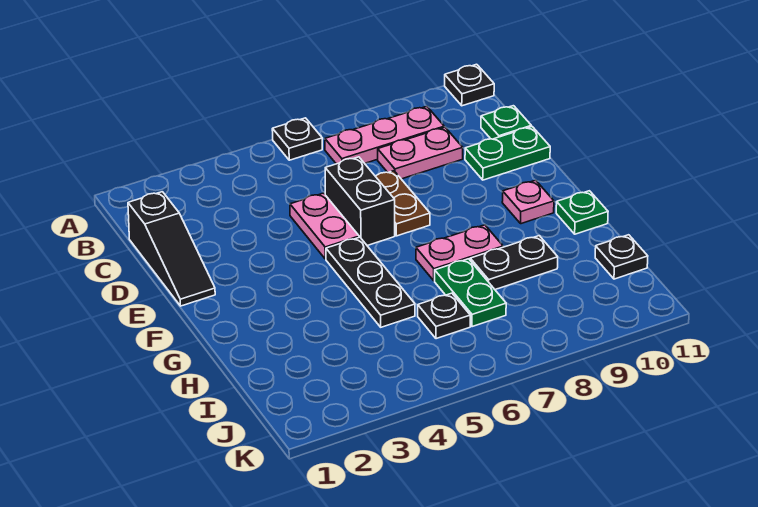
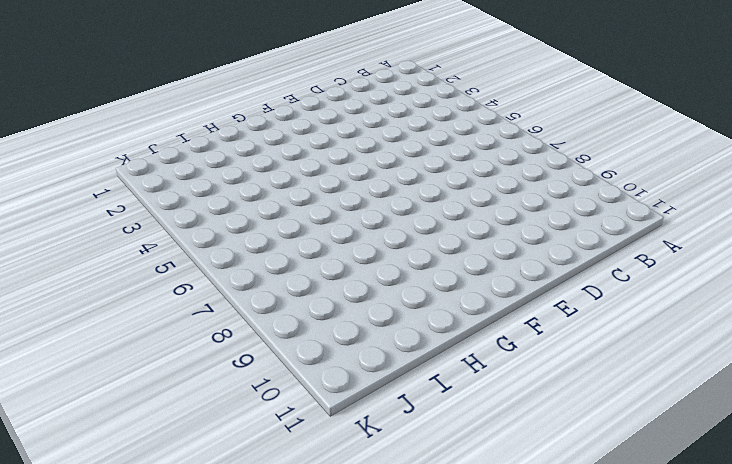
none -> black plate A6 level 1
none -> black plate A11 level 1
none -> pink plate B7:B9 level 1

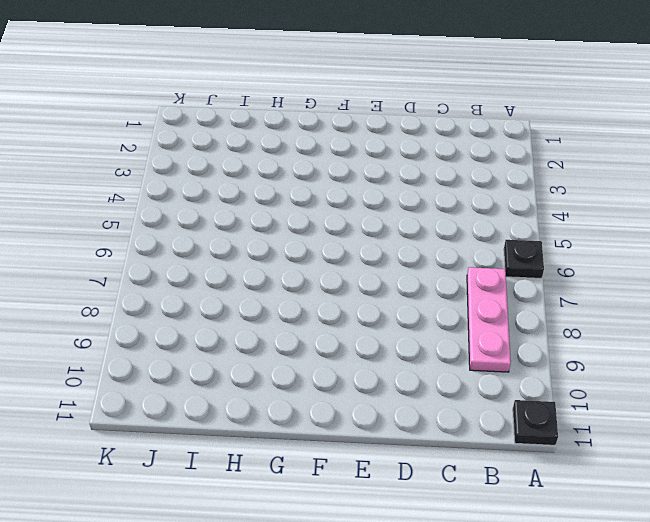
none -> black slope C1:E1 level 1 top C
none -> pink plate C8:C9 level 1
none -> green plate C11 level 1

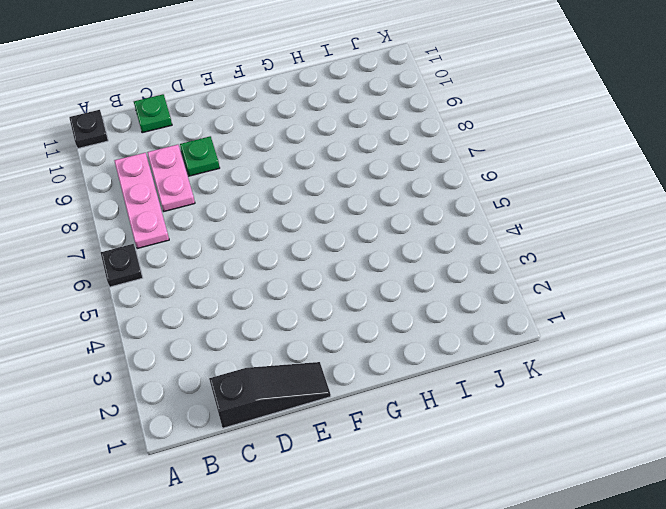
green plate D9 level 1 -> green plate G11 level 1
none -> pink plate D5:E5 level 1
none -> black brick D6:E6 level 1
none -> brown plate D7:E7 level 1

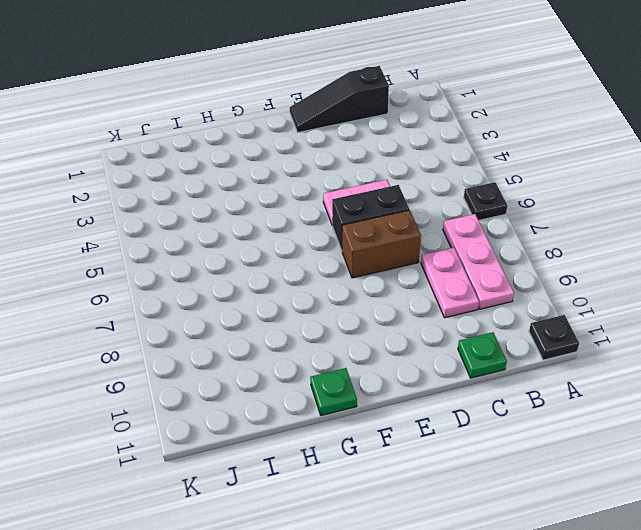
brown brick D7:E7 level 1 -> brown plate D7:E7 level 1
none -> green plate D10:D11 level 1
none -> black plate F5:H5 level 1
none -> pink plate F10 level 1

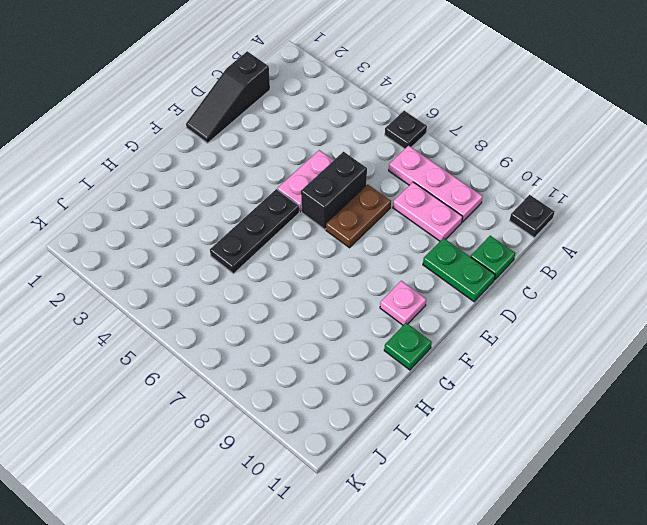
none -> pink plate G7:G8 level 1
none -> green plate H7:I7 level 1
none -> black plate H8:H9 level 1

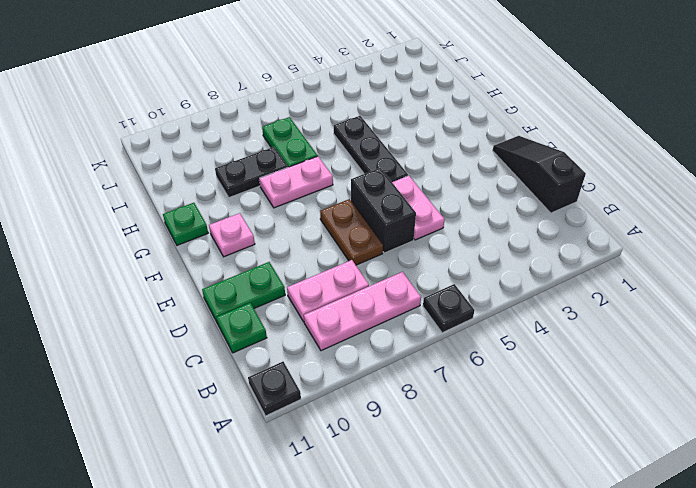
none -> black plate I6 level 1
none -> black plate I11 level 1

